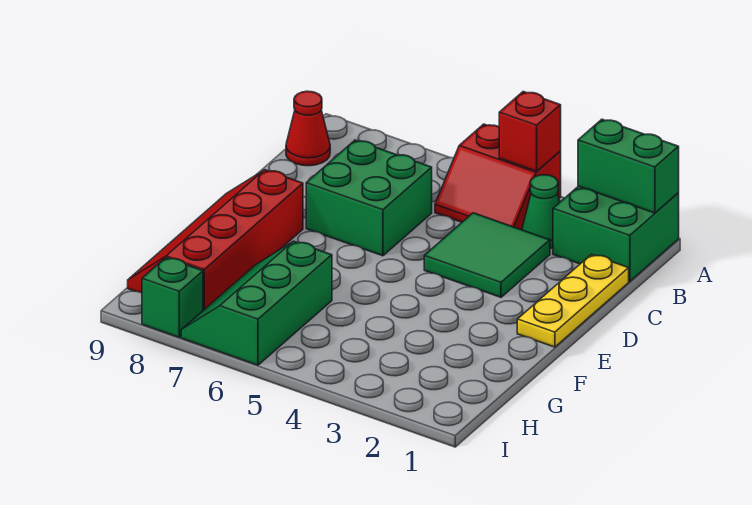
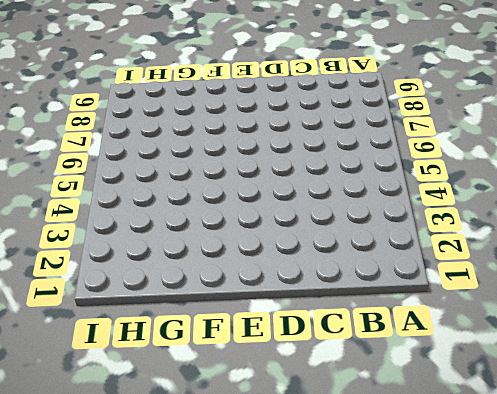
none -> green brick A1:B2 level 1
none -> red slope A4:B5 level 1 top A
none -> green cone B3 level 1

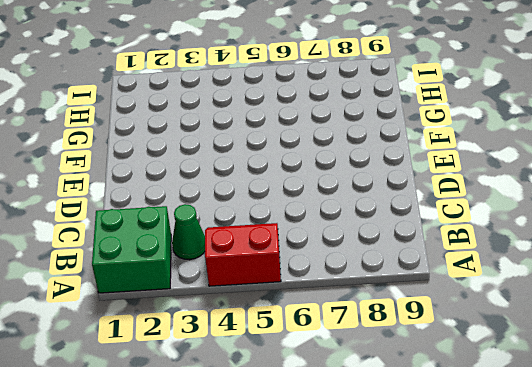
none -> red cone B9 level 1
none -> yellow plate C1:E1 level 1
none -> green tile C3:D4 level 1

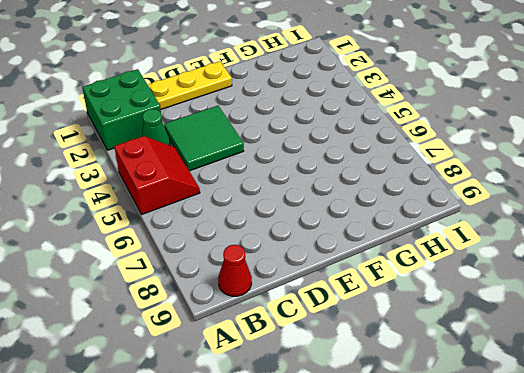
none -> green brick C6:D7 level 1
none -> red slope E8:H9 level 1 top 8
none -> green slope G6:I7 level 1 top 6

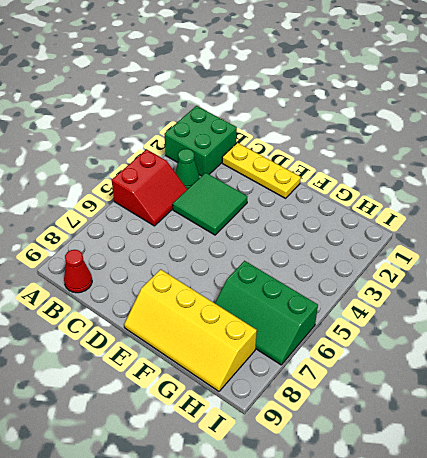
yellow slope E8:H9 level 1 top 8 -> red slope E8:H9 level 1 top 8
none -> green brick C6:D7 level 1
none -> green brick I8 level 1
none -> green brick A1:A2 level 2

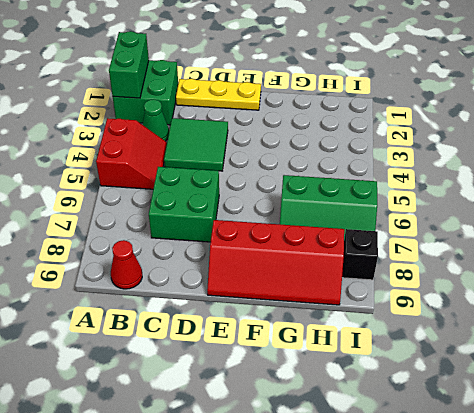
black brick I8 level 1 -> green brick I8 level 1
none -> red brick A4 level 2

